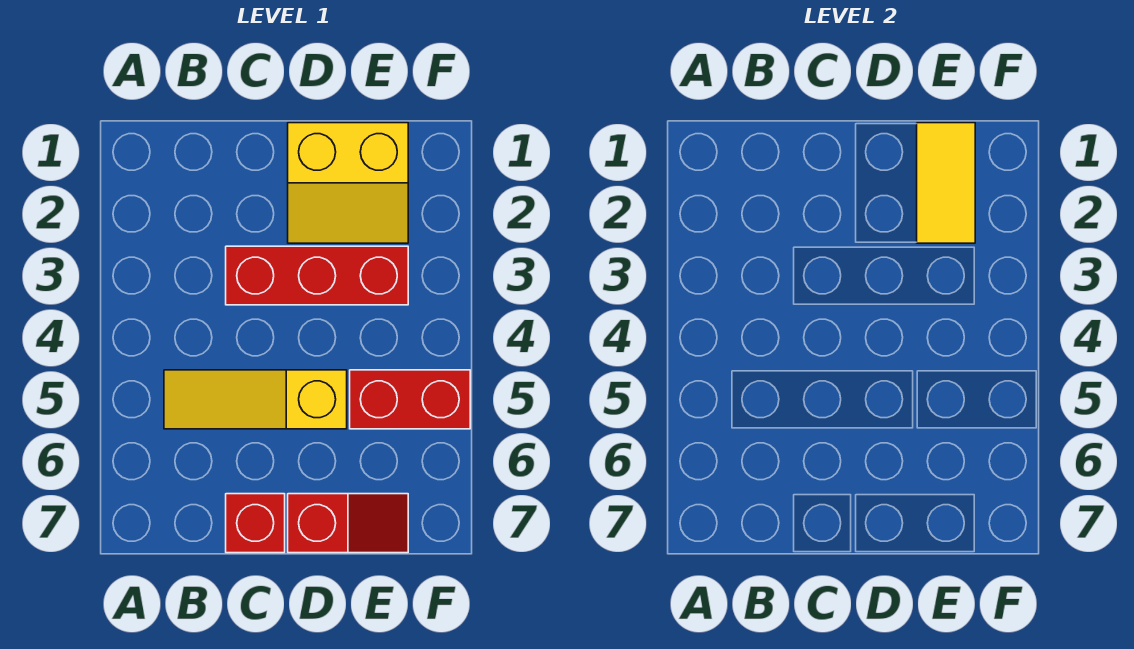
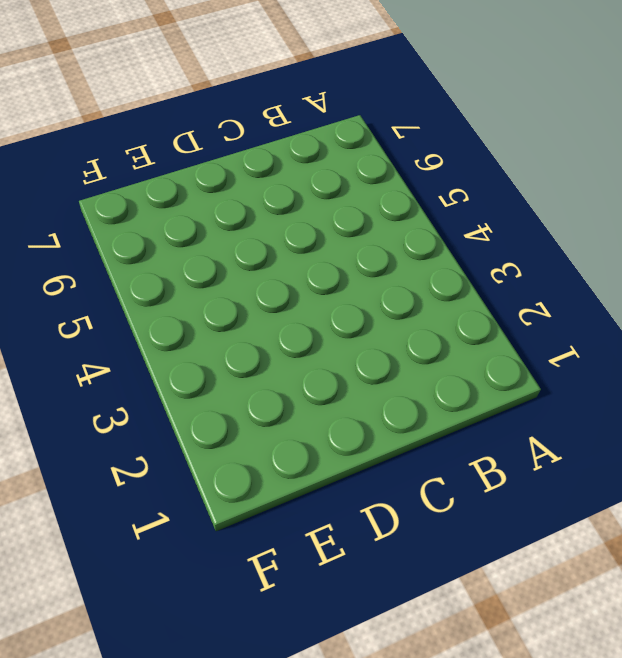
none -> yellow slope B5:D5 level 1 top D
none -> red brick C3:E3 level 1

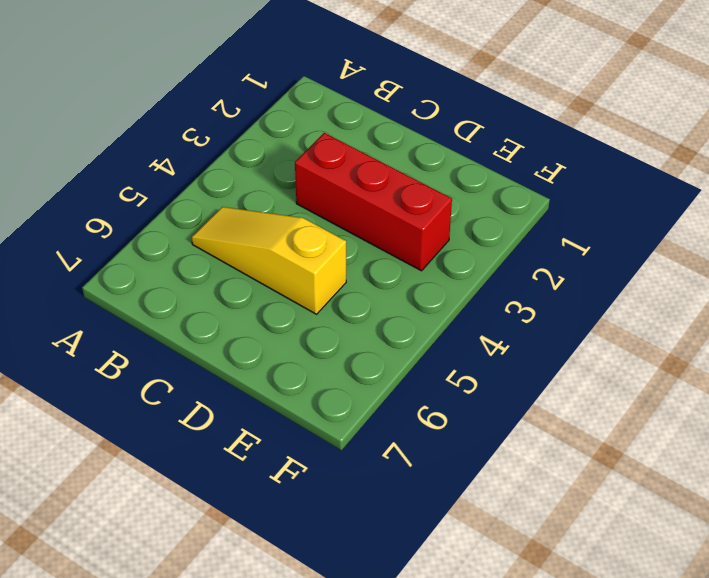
none -> red brick C7 level 1
none -> yellow slope D1:E2 level 1 top 1

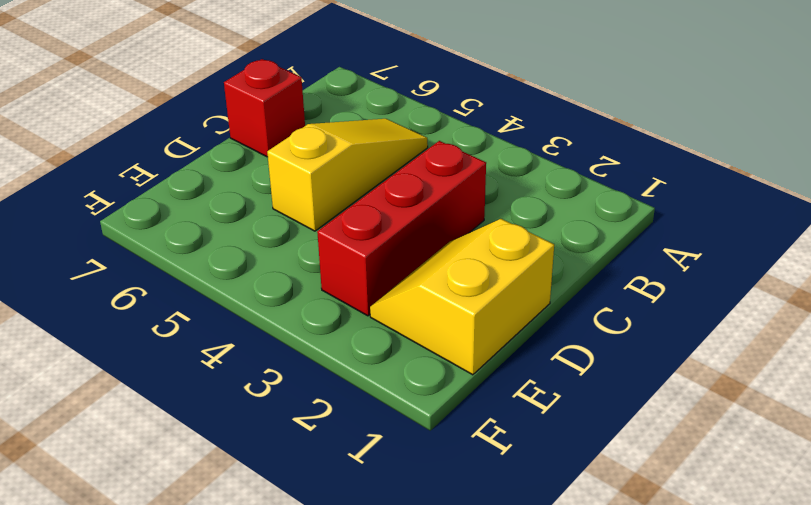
none -> red slope D7:E7 level 1 top D
none -> red brick E5:F5 level 1

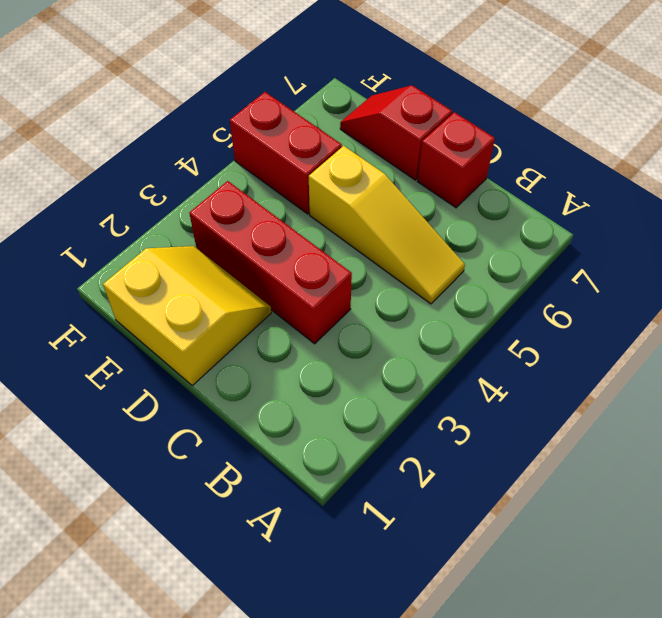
none -> yellow tile E1:E2 level 2

